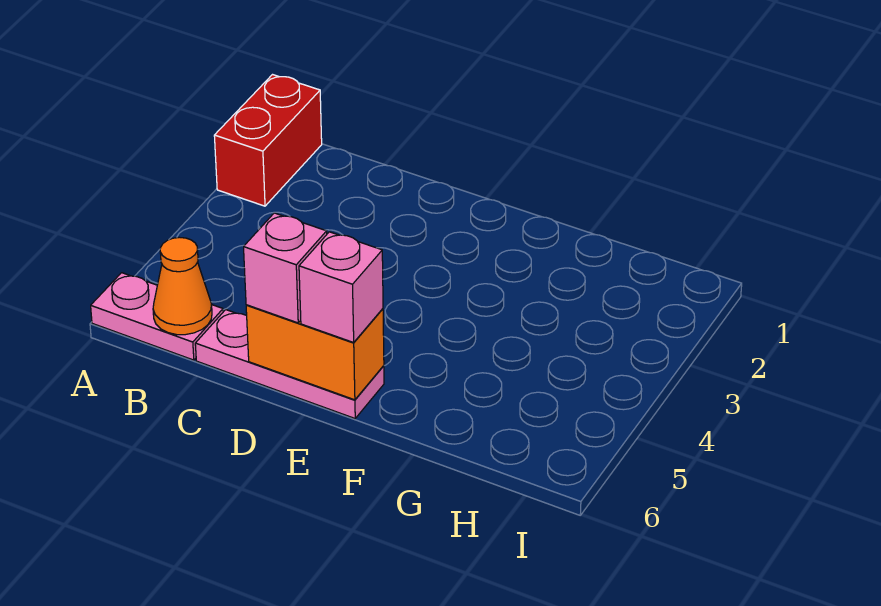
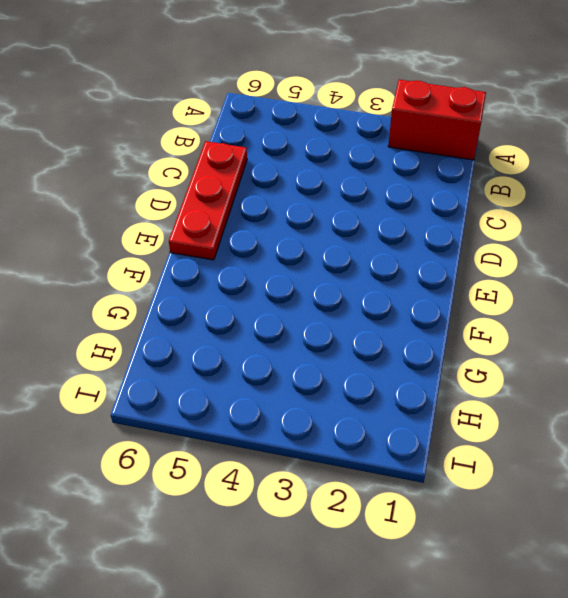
red plate C6:E6 level 1 -> pink plate C6:E6 level 1
none -> pink plate A6:B6 level 1
none -> orange cone B6 level 2

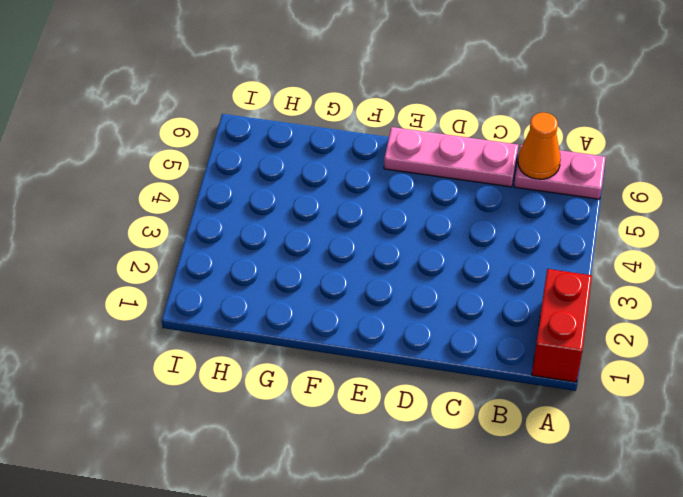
none -> orange brick D6:E6 level 2
none -> pink brick D6 level 3

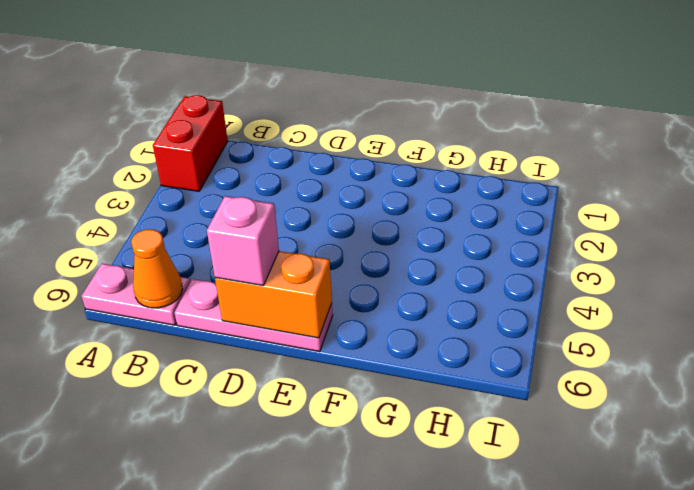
none -> pink brick E6 level 3

